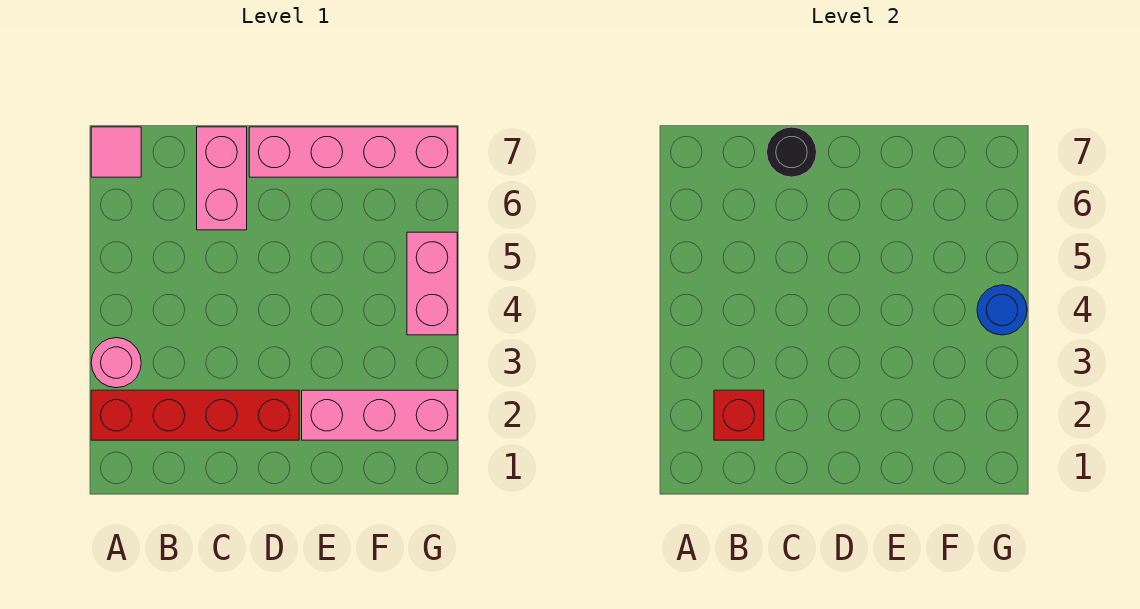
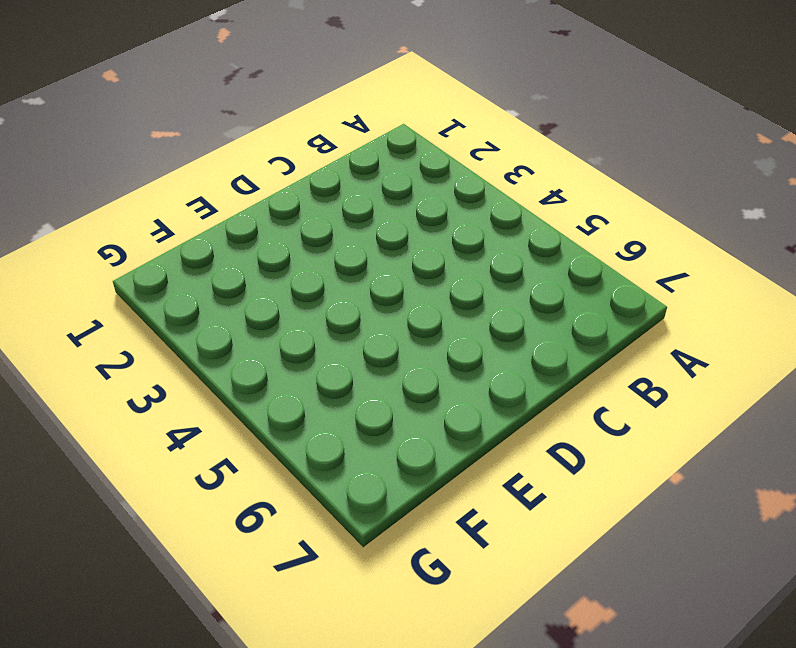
none -> red brick A2:D2 level 1
none -> pink round brick A3 level 1

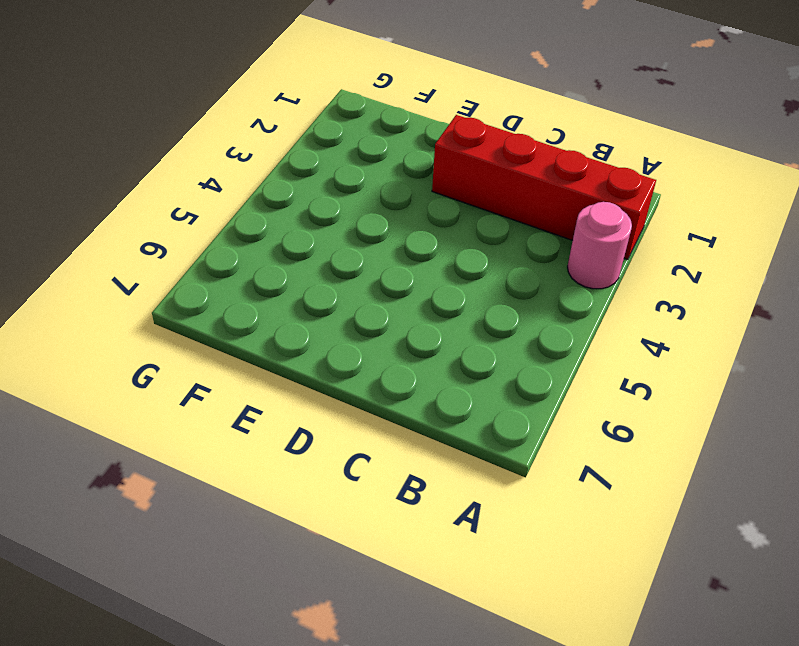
none -> pink tile A7 level 1
none -> pink brick C6:C7 level 1

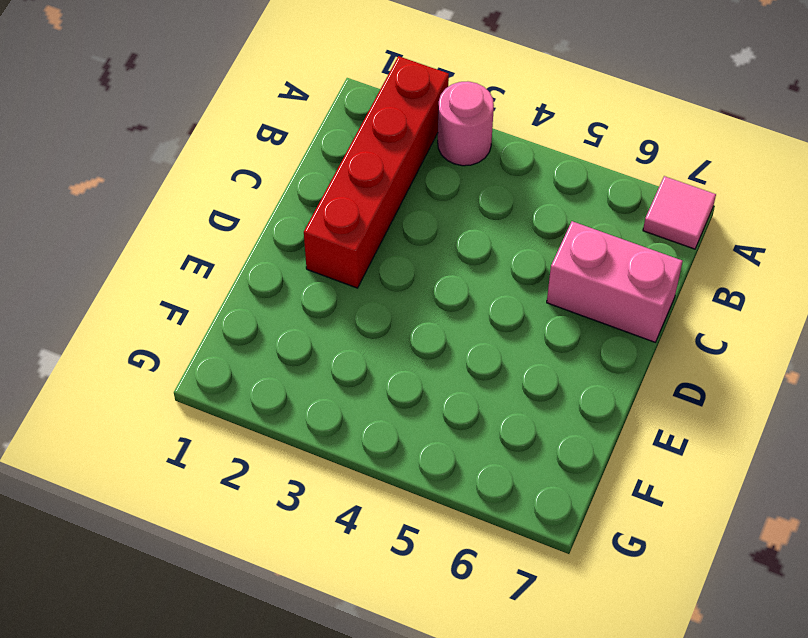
none -> pink brick D7:G7 level 1
none -> pink brick E2:G2 level 1

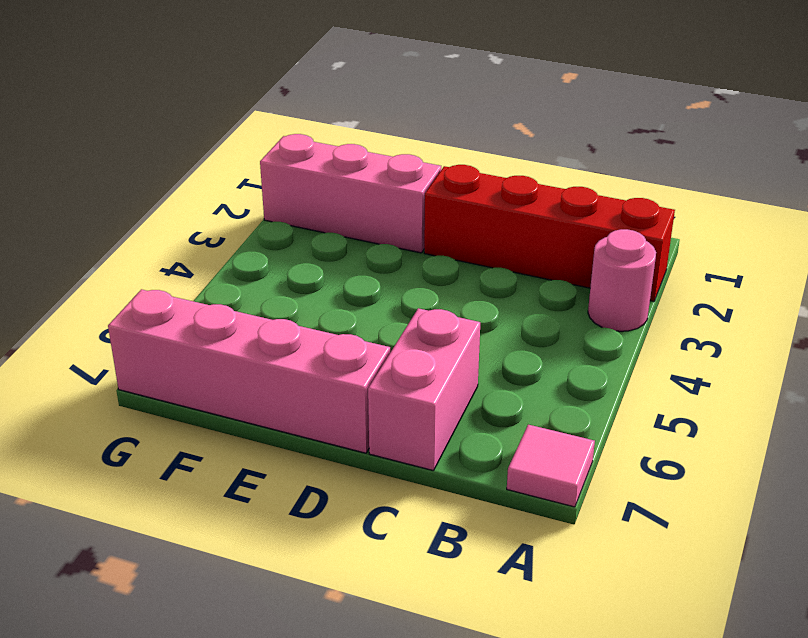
none -> pink brick G4:G5 level 1
none -> red brick B2 level 2

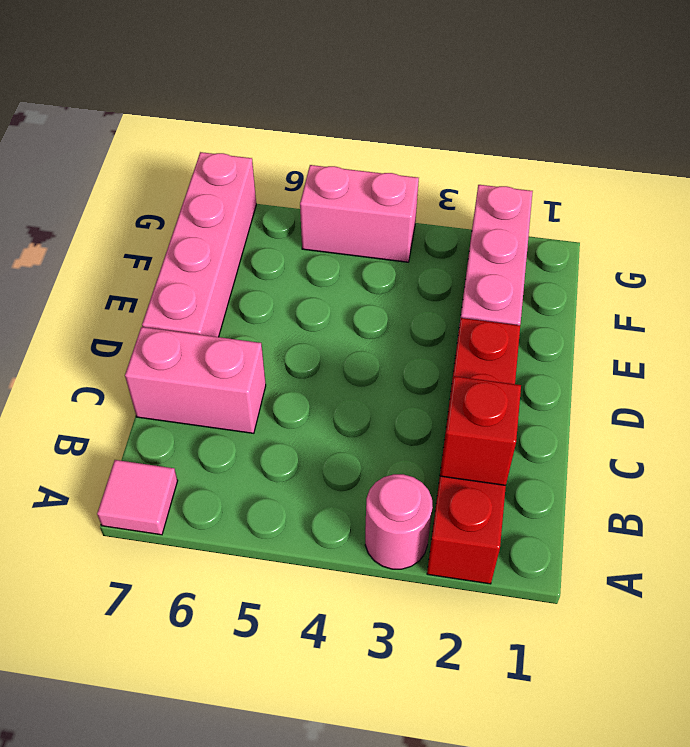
none -> black round brick C7 level 2
none -> blue round brick G4 level 2

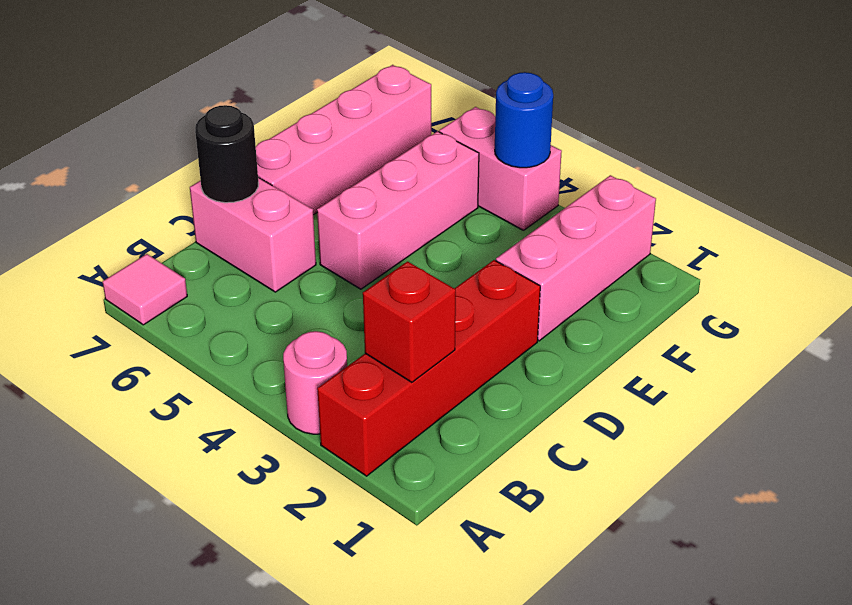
pink brick D5:F5 level 1 -> none

